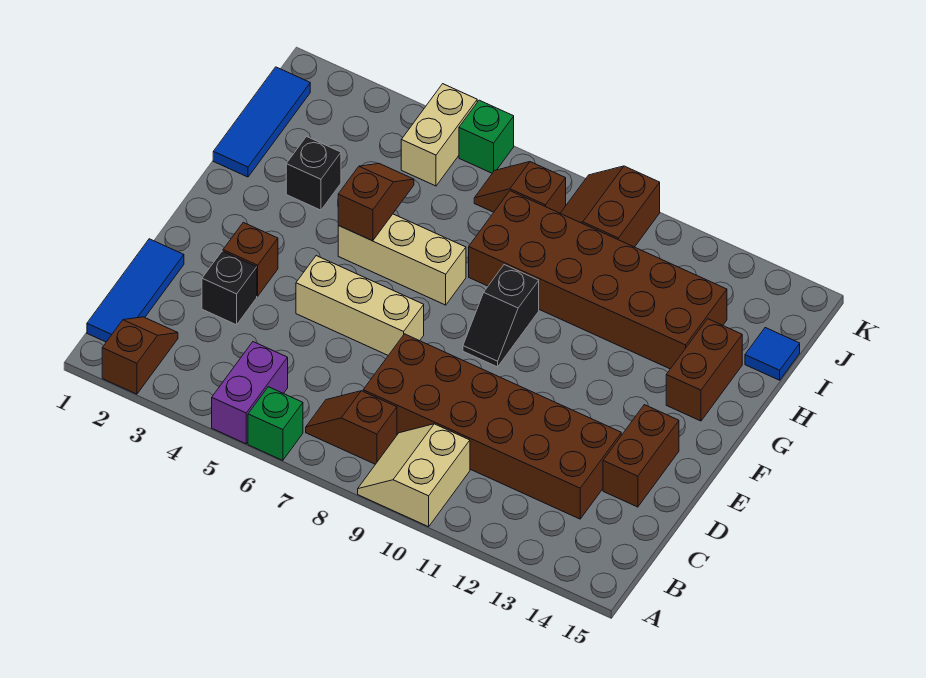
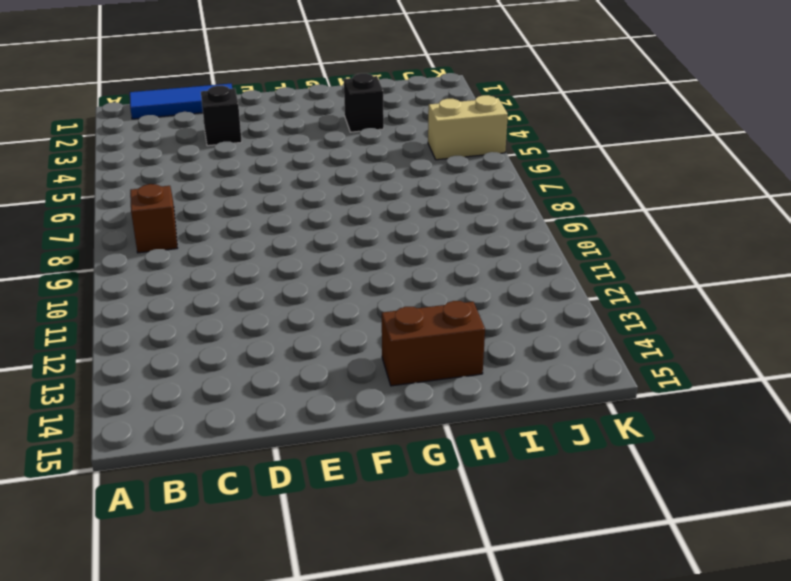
none -> brown slope A2:B2 level 1 top A
none -> purple brick A5:B5 level 1
none -> green brick A6 level 1

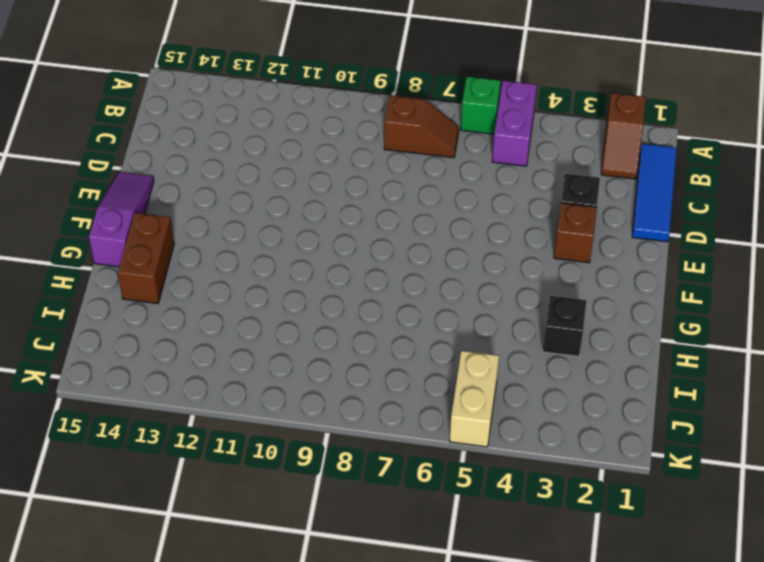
purple slope E15:G15 level 1 top G -> none
none -> tan slope A9:B10 level 1 top 10
none -> brown brick C8:D13 level 1
none -> brown brick D14:E14 level 1

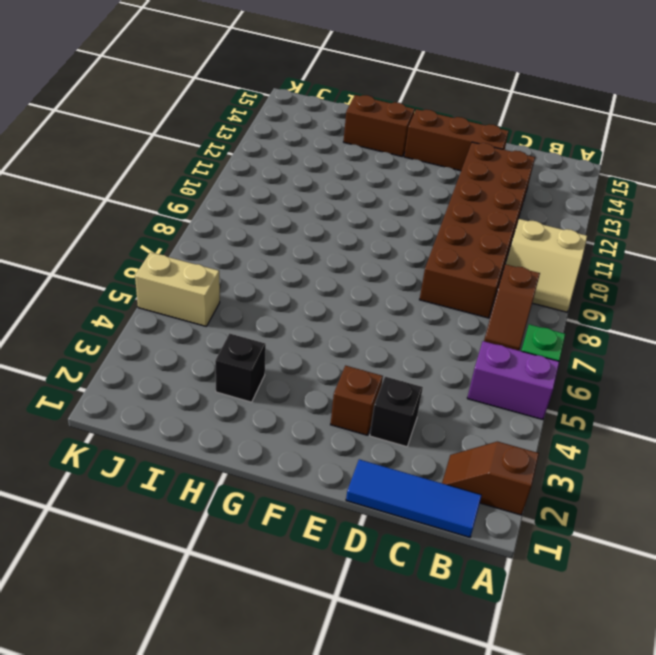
brown brick D14:F14 level 1 -> brown brick D14:E14 level 1
none -> tan brick E5:E7 level 1
none -> black slope F9:G9 level 1 top G
none -> tan brick G5:G7 level 1

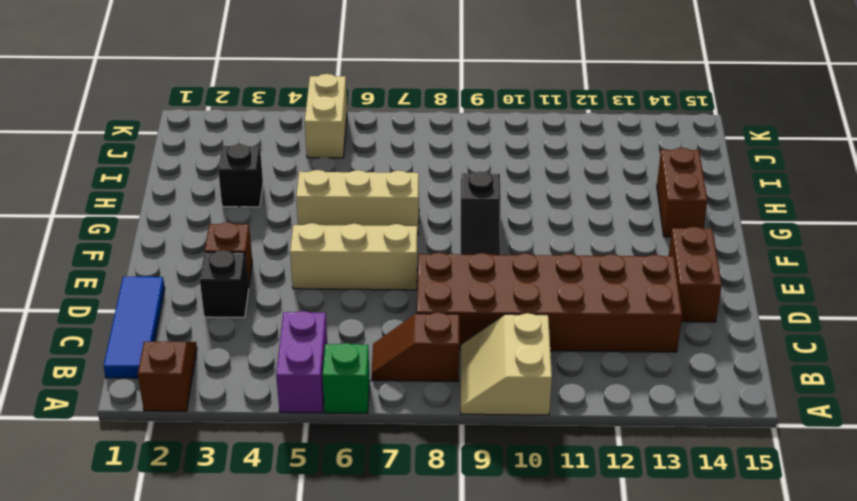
none -> blue tile H1:J1 level 1
none -> brown brick H8:I13 level 1
none -> blue tile I15 level 1

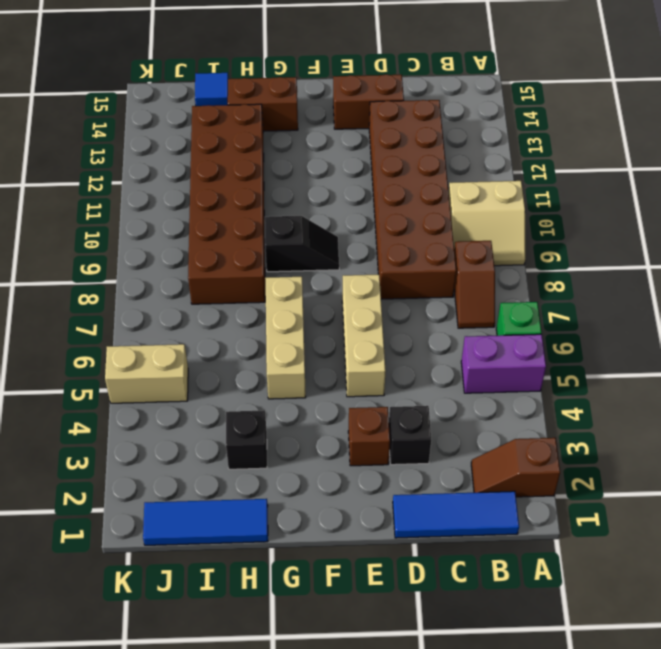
none -> brown slope J7:J8 level 1 top 8
none -> brown slope J9:K10 level 1 top 10
none -> green brick K6 level 1

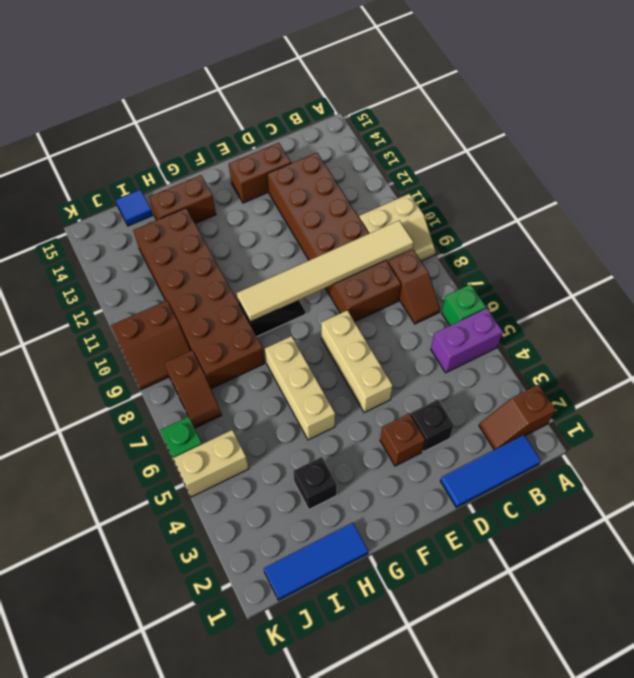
tan tile B9:G9 level 2 -> none
none -> brown slope G5:H5 level 2 top G

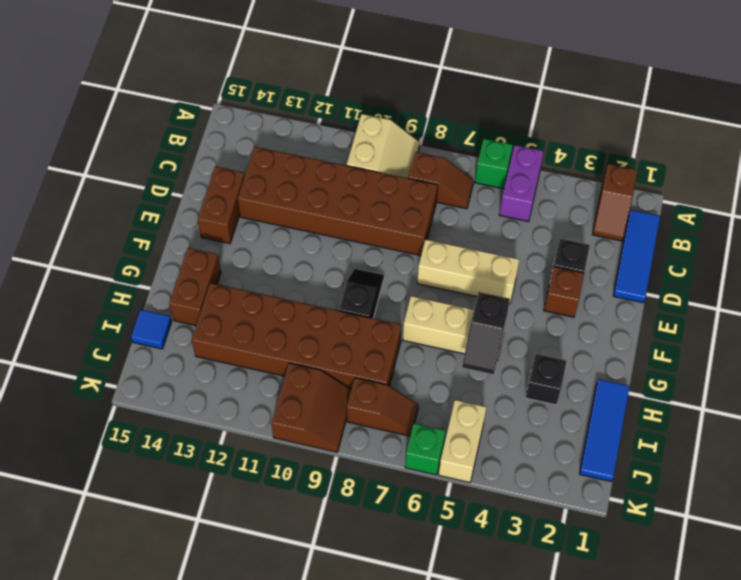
black slope G5:H5 level 2 top G -> brown slope G5:H5 level 2 top G

